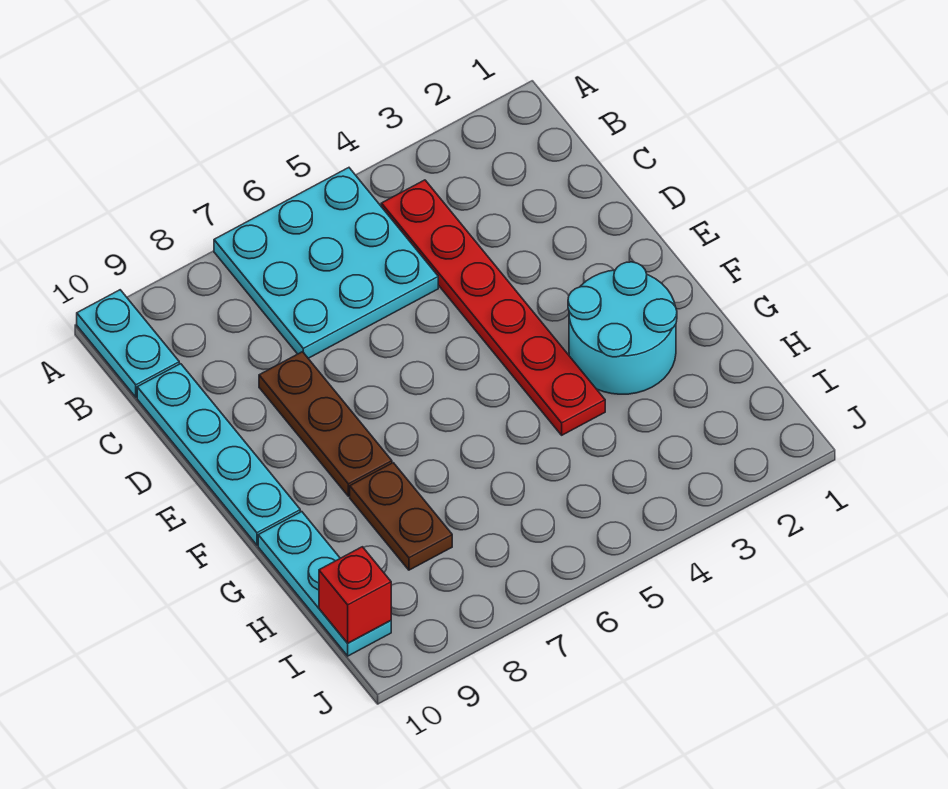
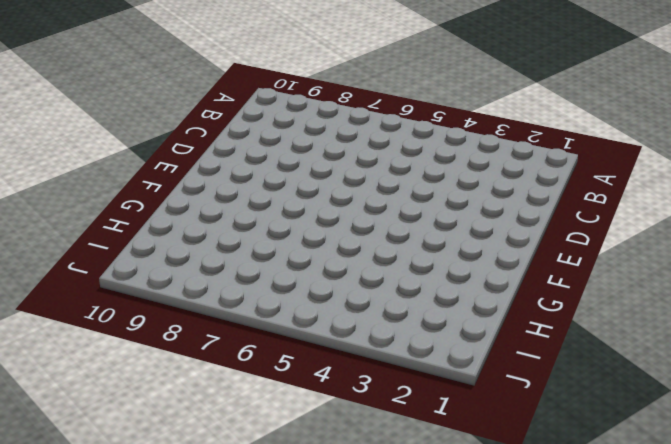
none -> cyan plate A5:C7 level 1
none -> cyan plate A10:B10 level 1

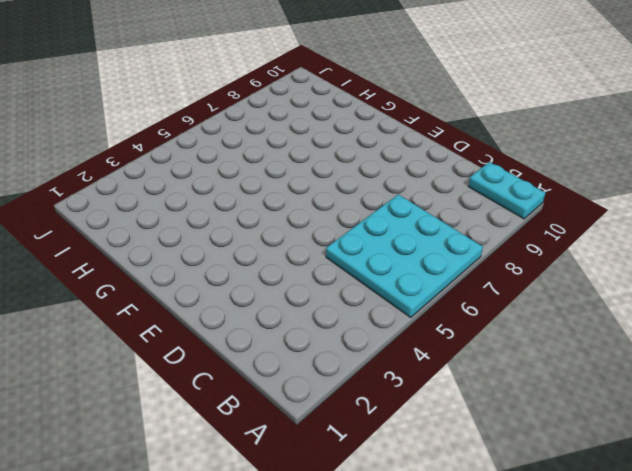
none -> red plate B4:G4 level 1
none -> cyan plate C10:F10 level 1

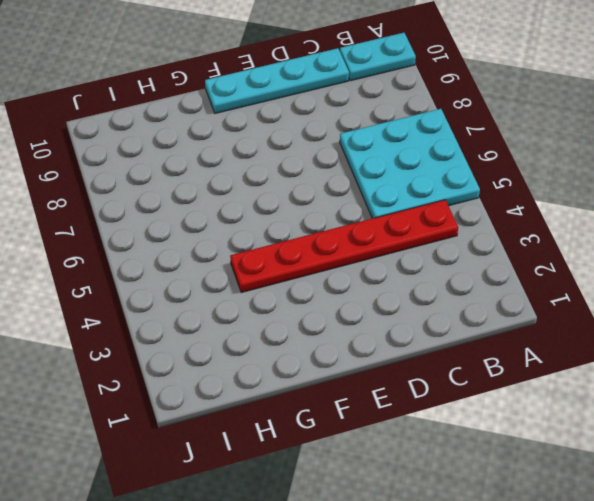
none -> brown plate D8:F8 level 1
none -> cyan round brick F2:G3 level 1

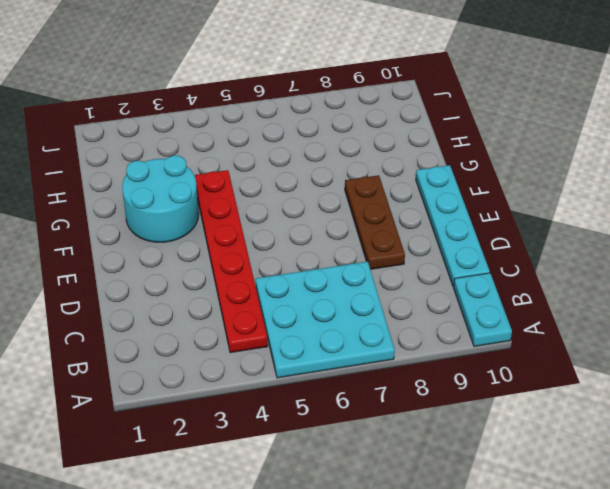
none -> brown plate G8:H8 level 1
none -> cyan plate G10:I10 level 1

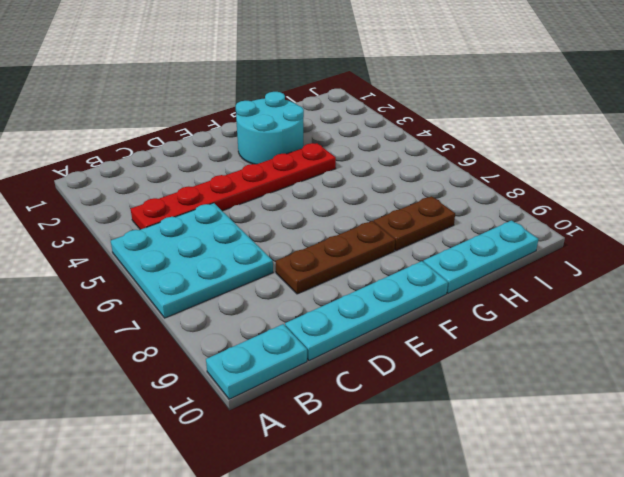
none -> red brick I10 level 2

